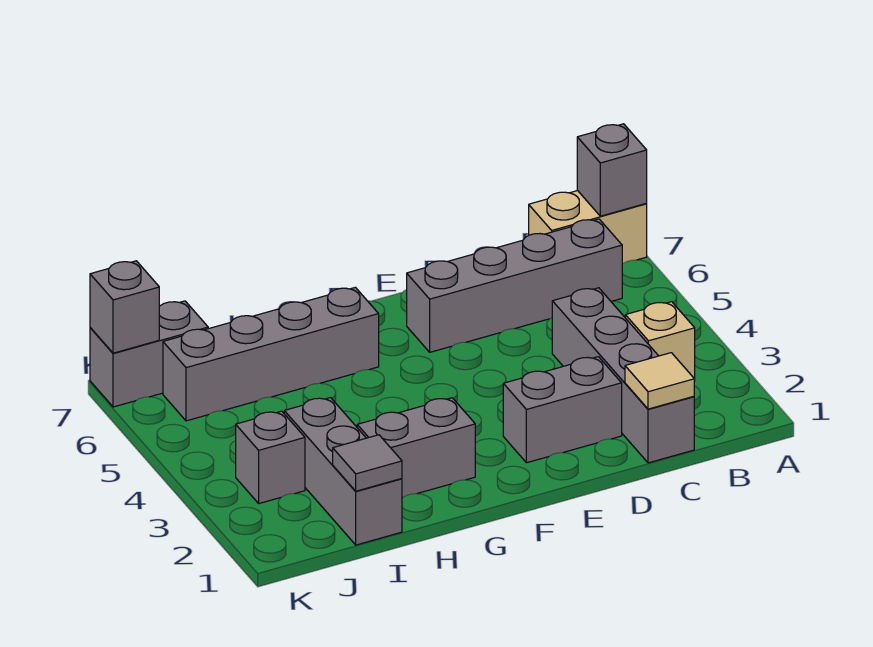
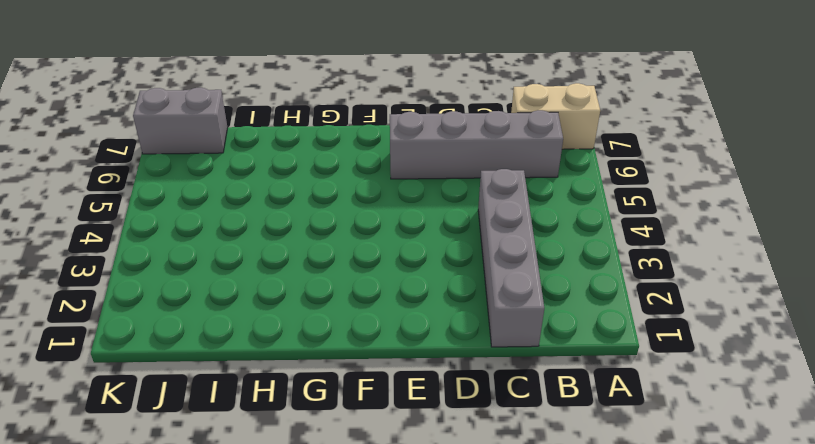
none -> tan brick B3 level 1
none -> grey brick D2:E2 level 1
none -> grey brick G2:H2 level 1

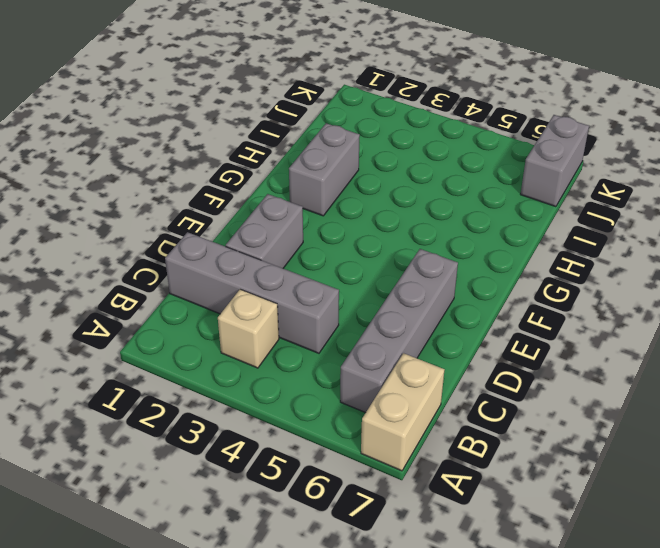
none -> grey brick G6:J6 level 1
none -> grey brick I1:I3 level 1
none -> grey brick J3 level 1

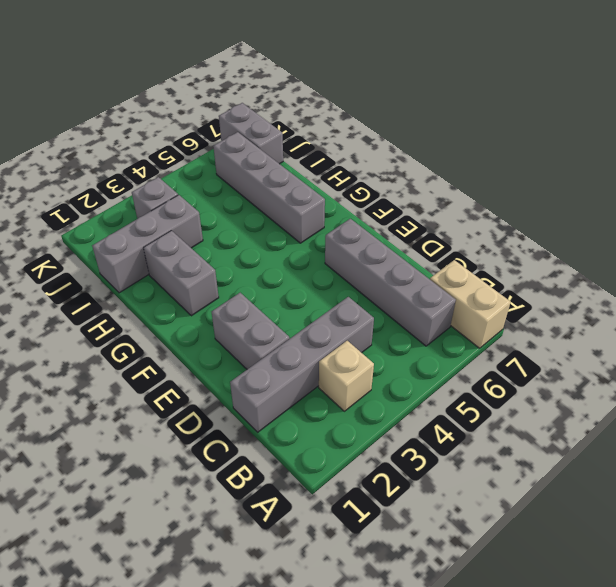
none -> grey brick A7 level 2
none -> tan tile C1 level 2
none -> grey tile I1 level 2

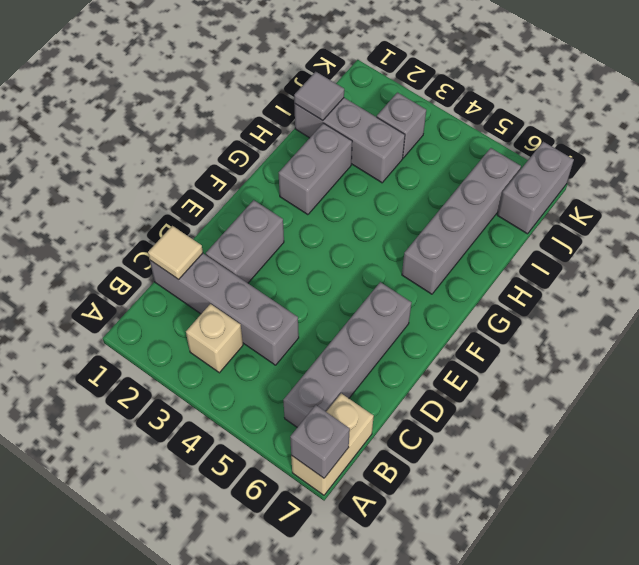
none -> grey brick K7 level 2

